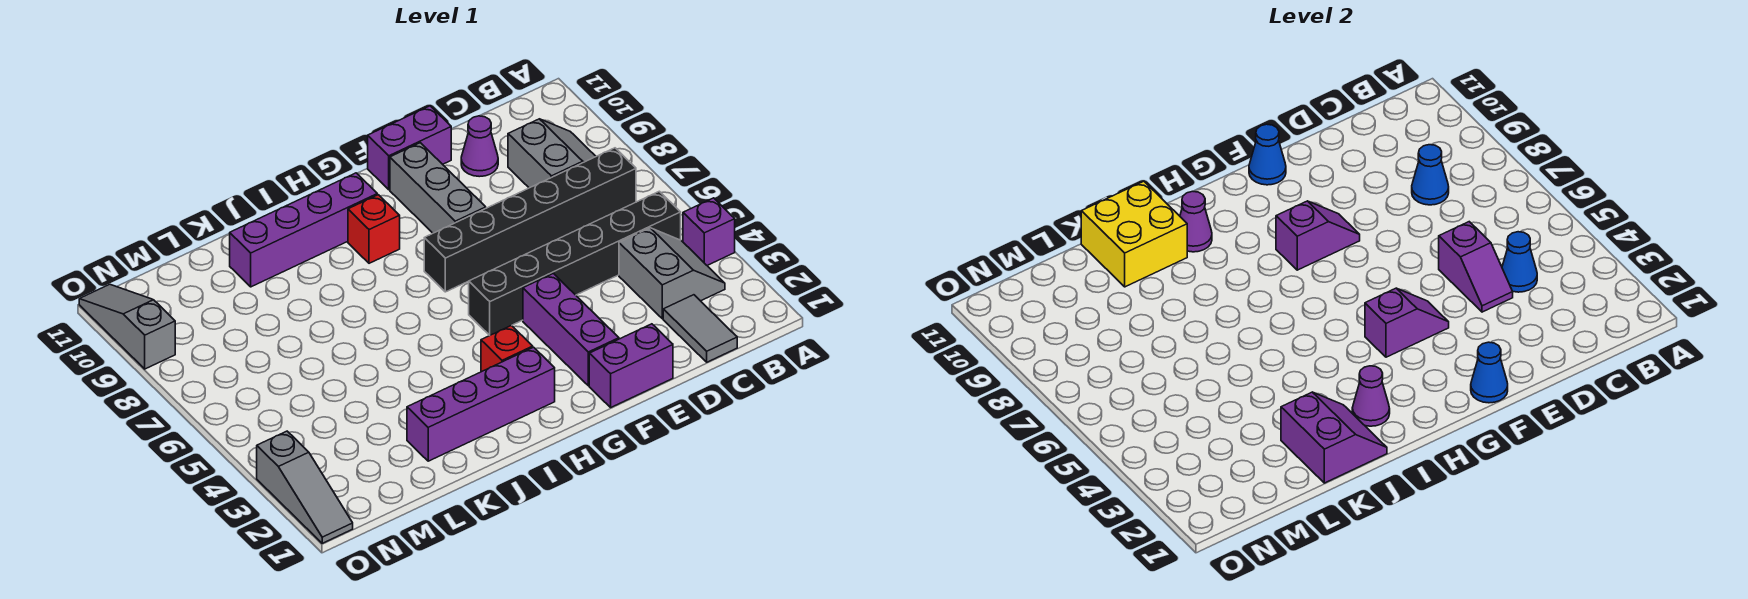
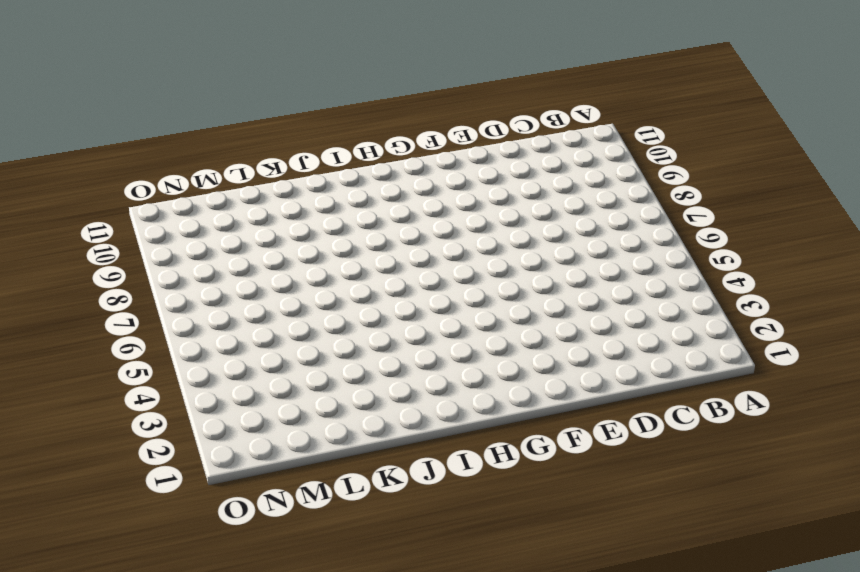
none -> purple brick A4 level 1
none -> grey slope B3:C4 level 1 top C
none -> black brick B5:G5 level 1

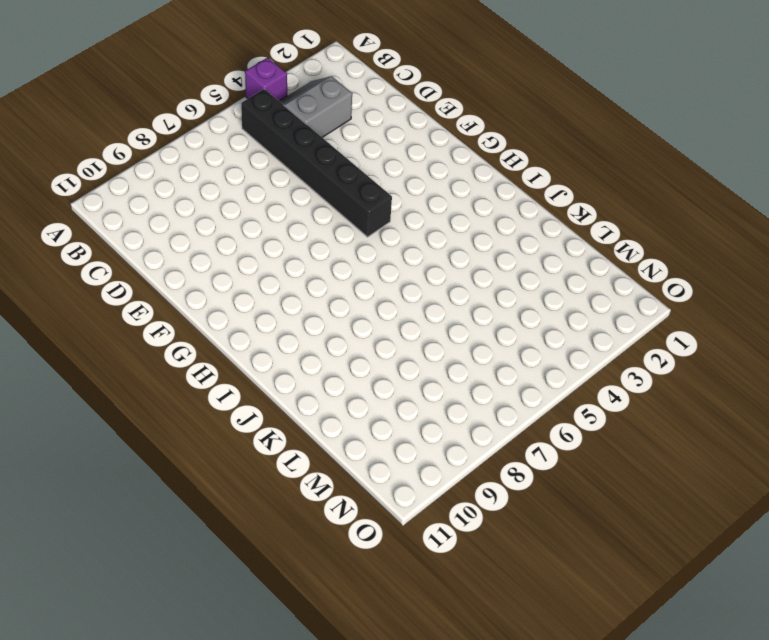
none -> black brick B7:G7 level 1
none -> grey slope B8:C9 level 1 top C
none -> grey tile C1:C2 level 1

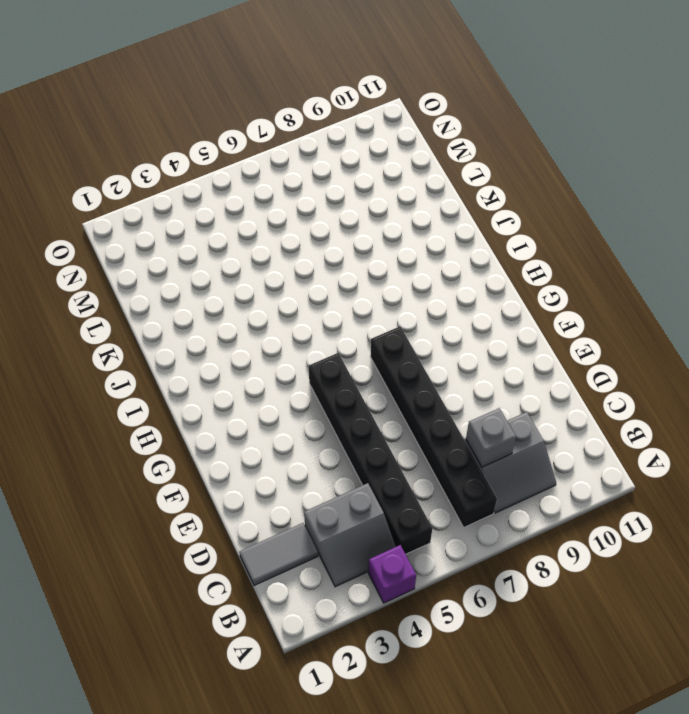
grey brick C8 level 2 -> blue cone C8 level 2
none -> purple cone D10 level 1
none -> purple brick E1:F1 level 1
none -> purple brick E11:F11 level 1

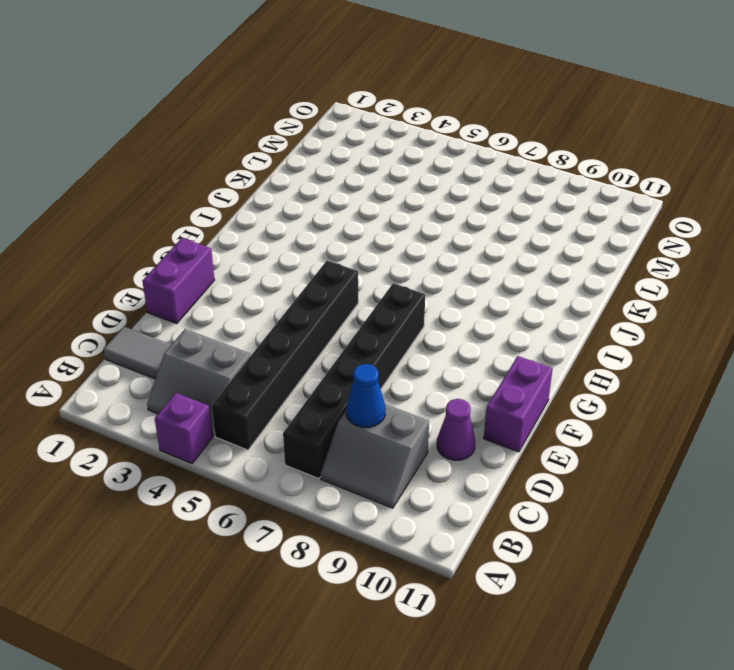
none -> purple brick F2:F4 level 1
none -> grey brick F8:F10 level 1
none -> purple brick H2:K2 level 1

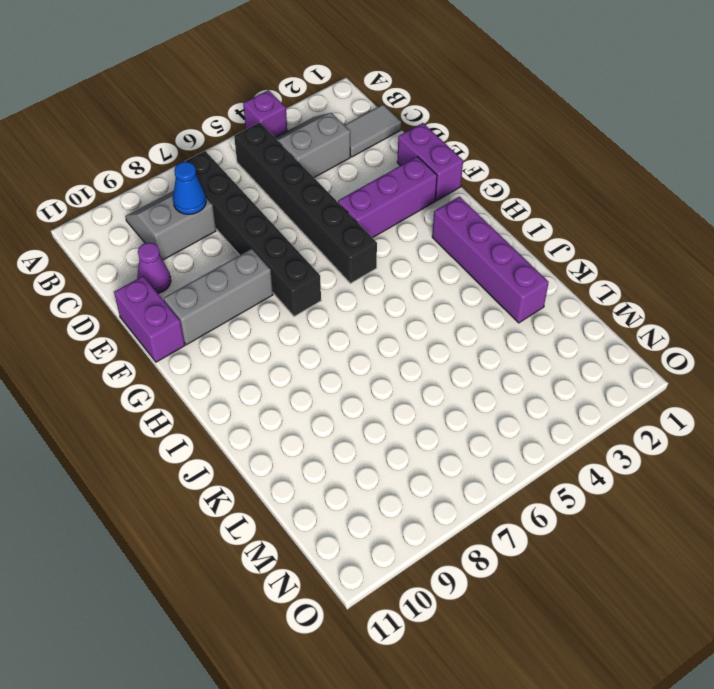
none -> red brick H3 level 1
none -> red brick H9 level 1
none -> purple brick H10:K10 level 1

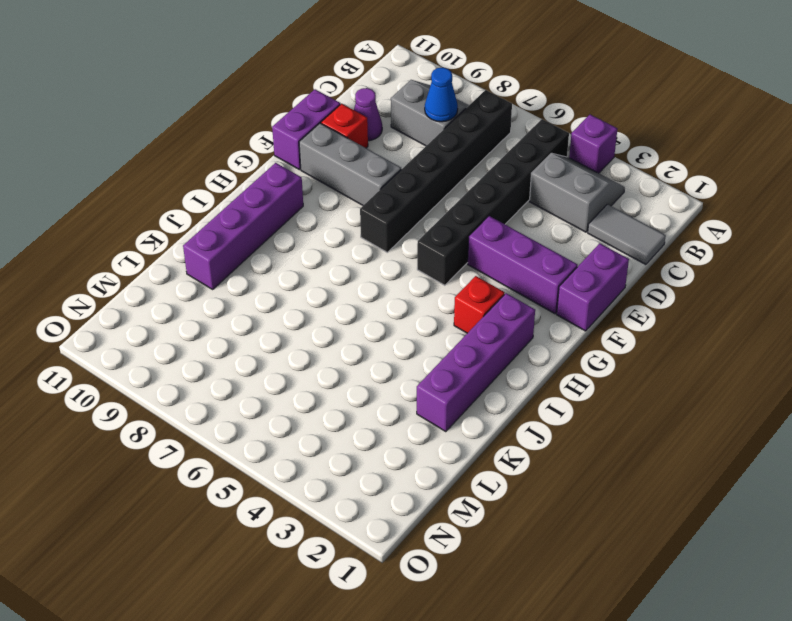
red brick E10 level 1 -> red brick H9 level 1
none -> grey slope O1:O3 level 1 top 3
none -> grey slope O9:O11 level 1 top 9
none -> blue cone C4 level 2

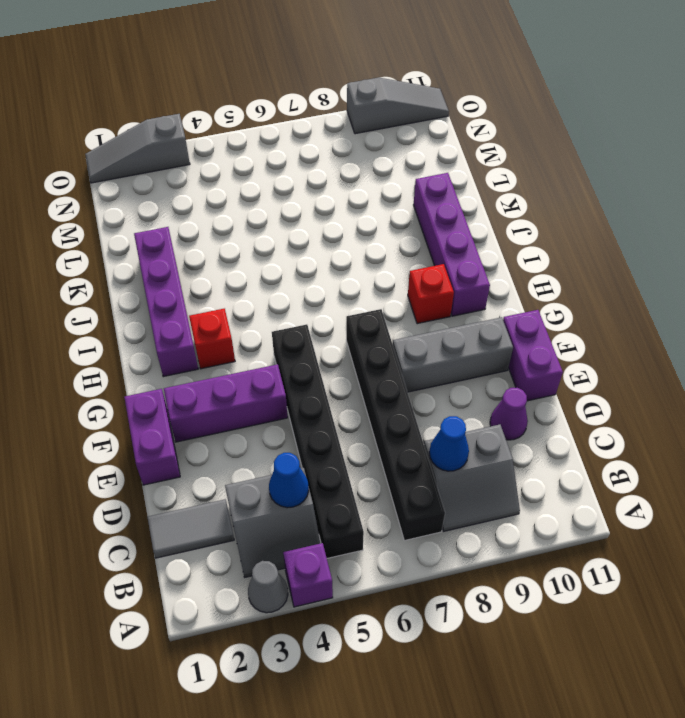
grey cone A3 level 1 -> none
none -> purple slope D4:D5 level 2 top 5
none -> blue cone F1 level 2
none -> purple slope F4:G4 level 2 top G

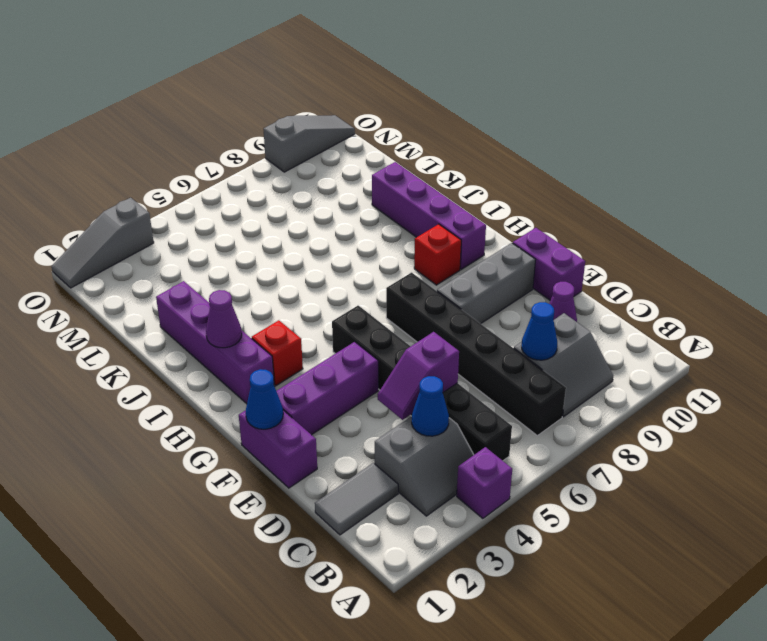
none -> purple slope F4:G4 level 2 top G
none -> purple slope F8:G8 level 2 top G
none -> blue cone F11 level 2

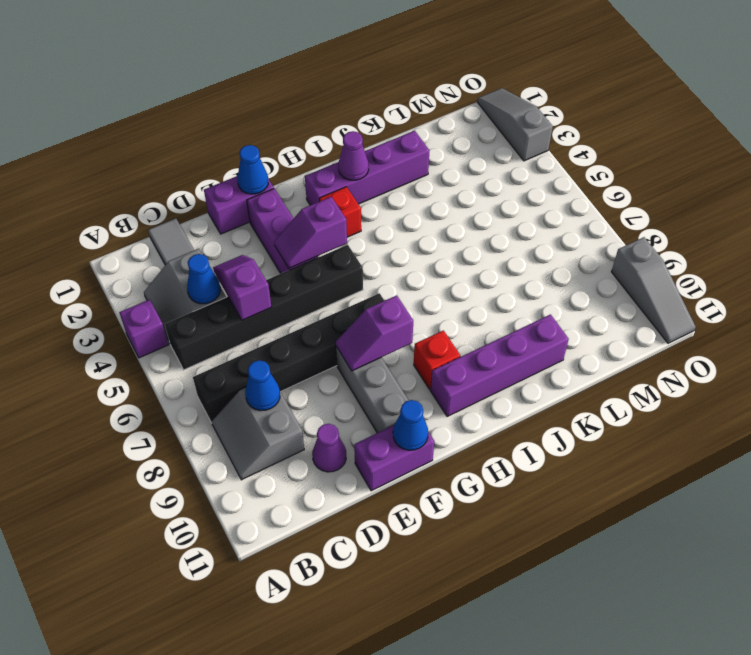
none -> purple cone I10 level 2
none -> purple slope J1:K2 level 2 top K
none -> yellow brick J10:K11 level 2

